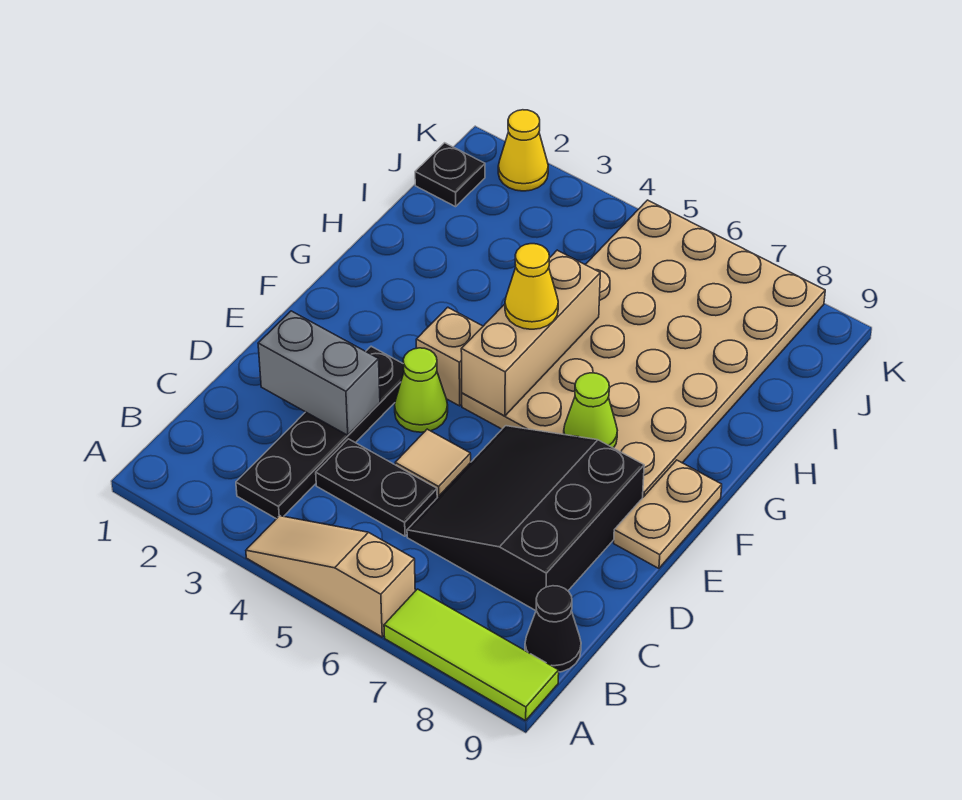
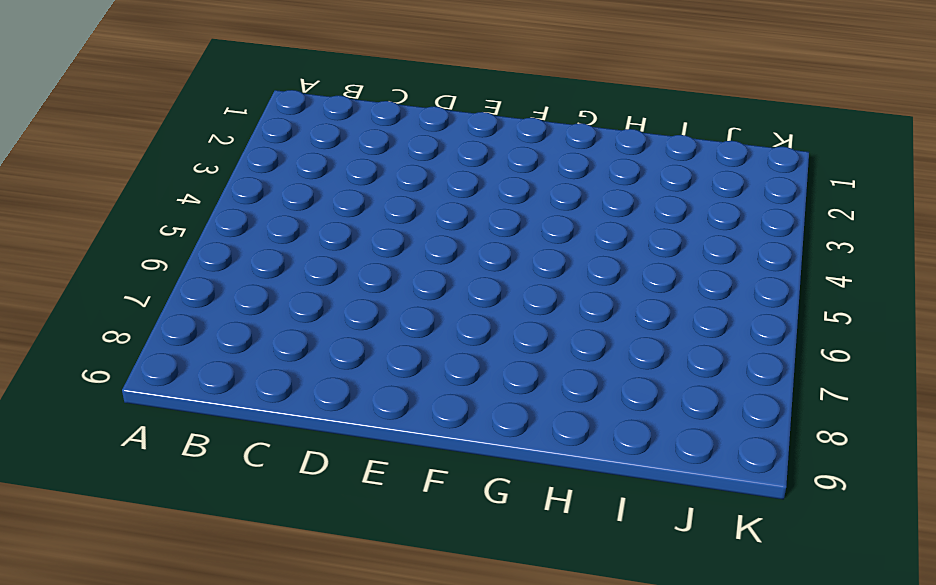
none -> tan slope A4:A6 level 1 top 6
none -> lime tile A7:A9 level 1
none -> black plate B3:E3 level 1

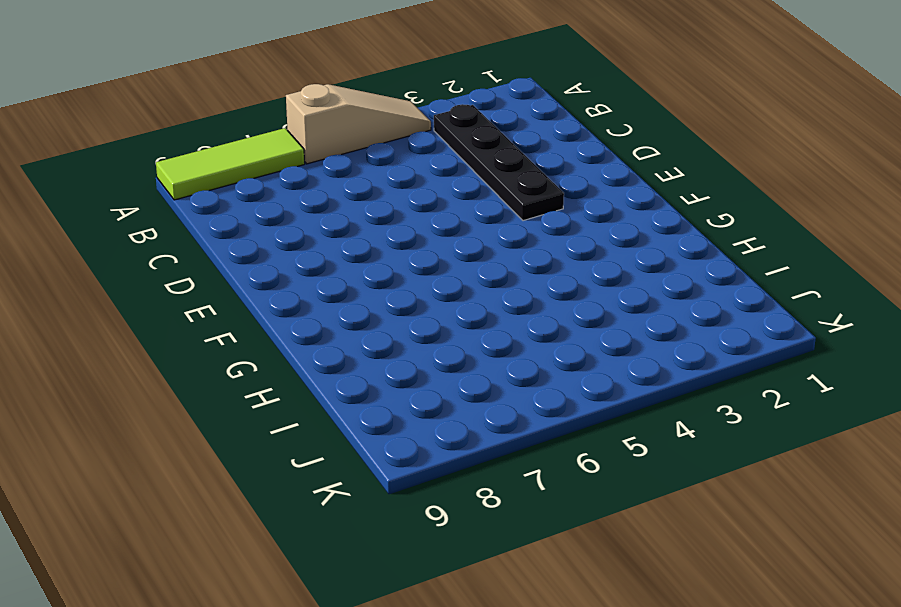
none -> black cone B9 level 1
none -> black plate C4:C5 level 1
none -> black slope C6:E8 level 1 top 8

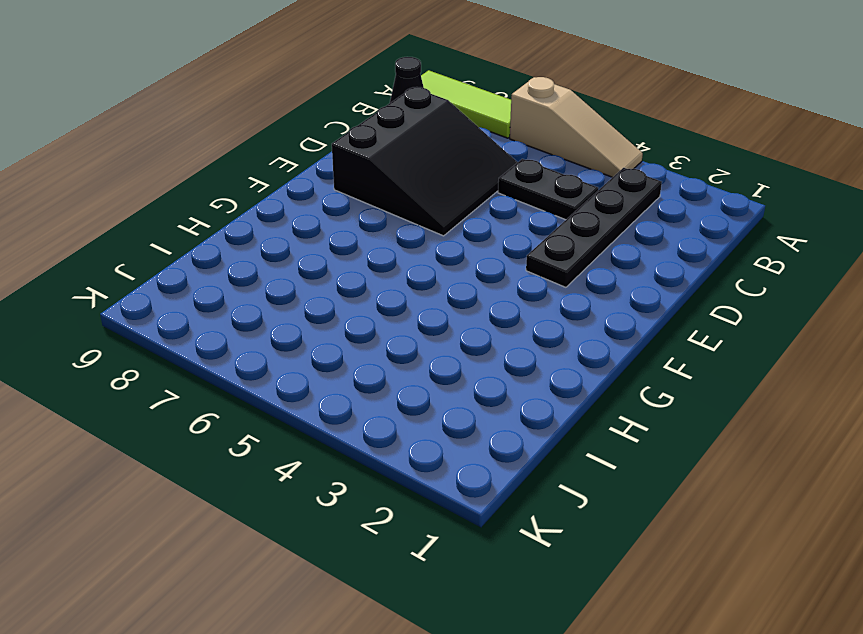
none -> tan tile D5 level 1
none -> lime cone E4 level 1
none -> tan plate E9:F9 level 1

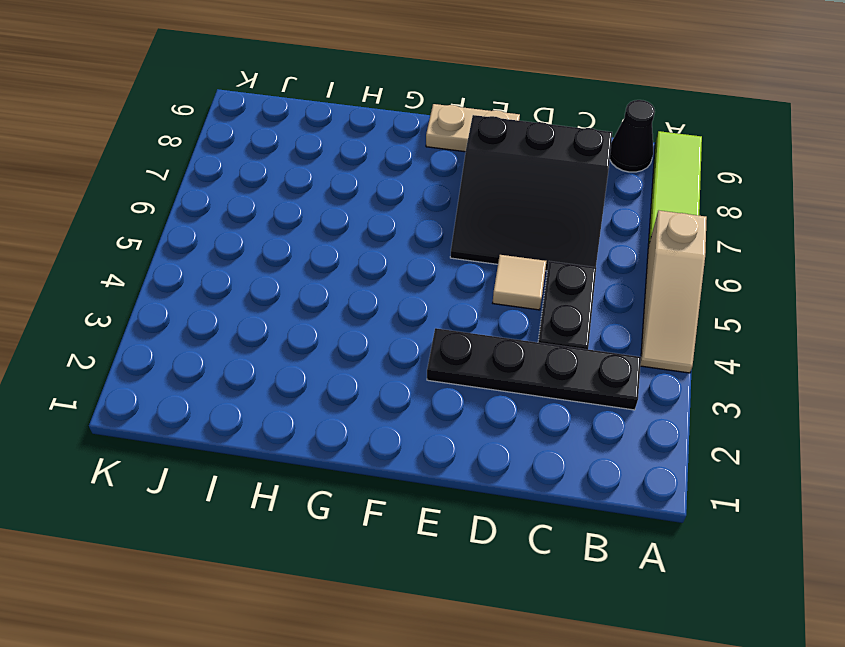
none -> lime cone E4 level 1
none -> tan brick F4 level 1
none -> tan plate F5:K8 level 1

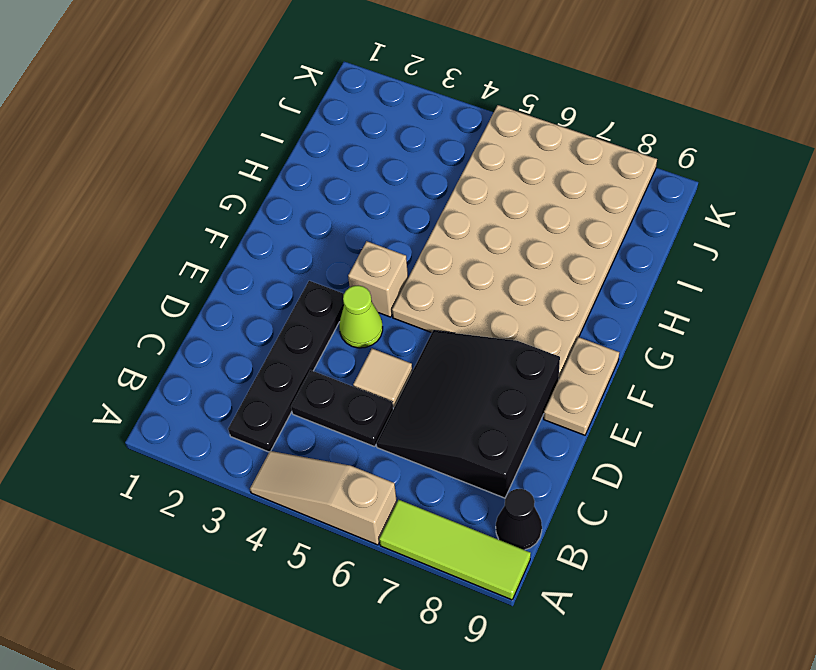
none -> black plate J1 level 1
none -> yellow cone K2 level 1
none -> grey brick D2:D3 level 2

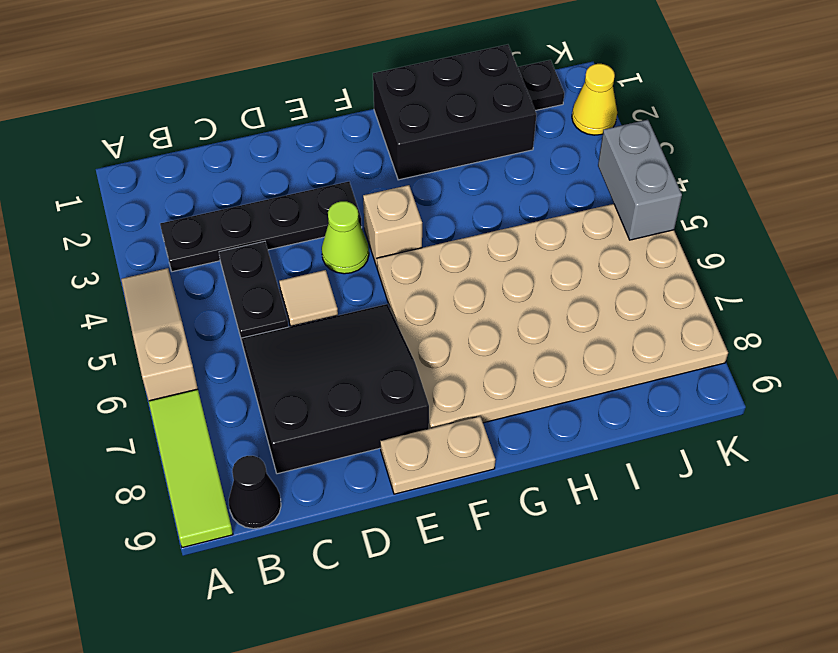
black brick G1:I2 level 1 -> none
grey brick K4:K5 level 2 -> grey brick D2:D3 level 2
none -> tan brick F5:H5 level 2
none -> lime cone F7 level 2
none -> yellow cone G5 level 3

